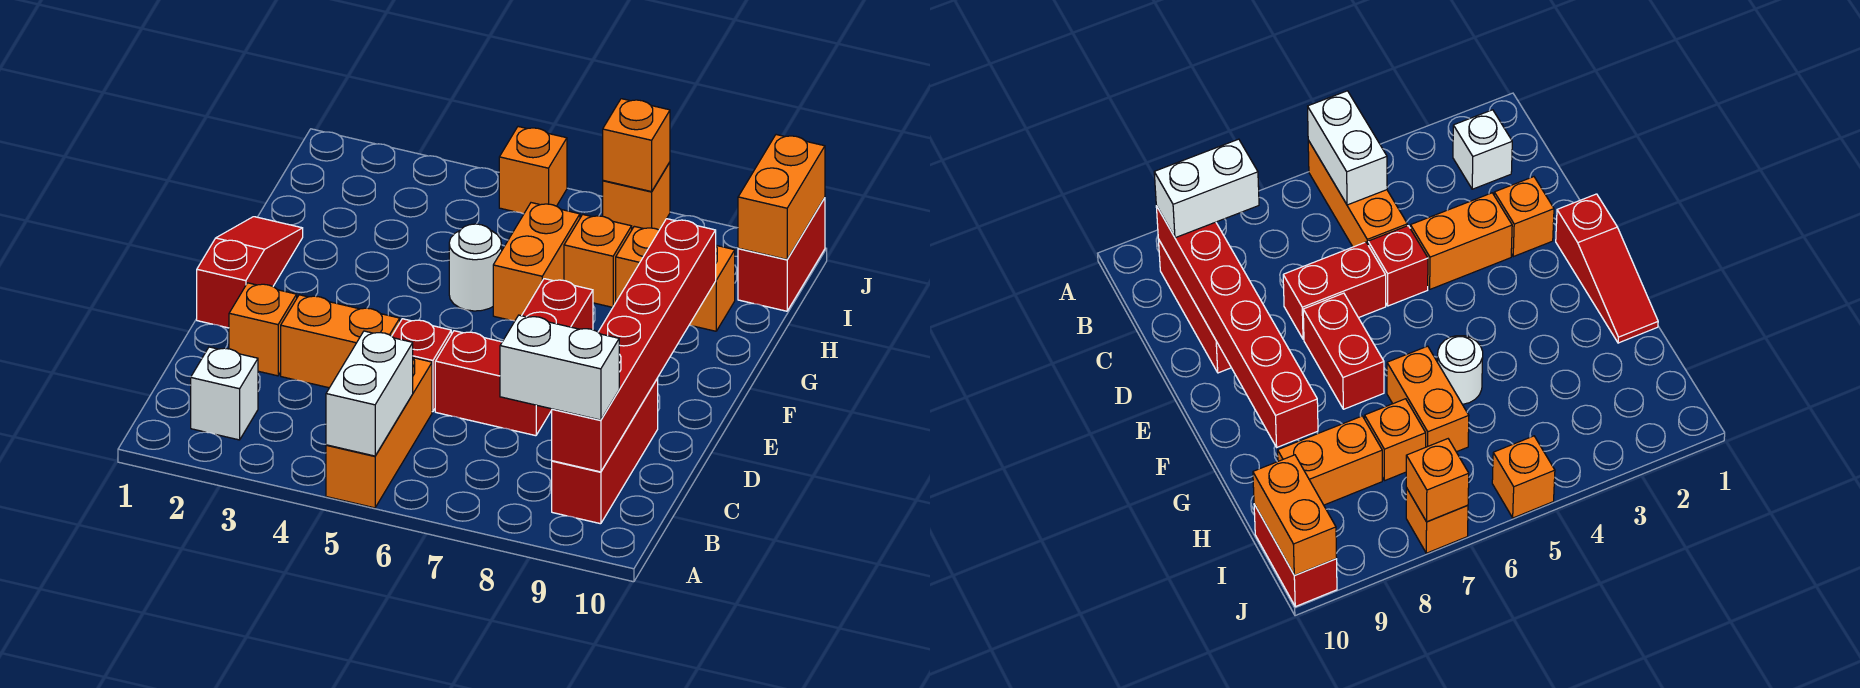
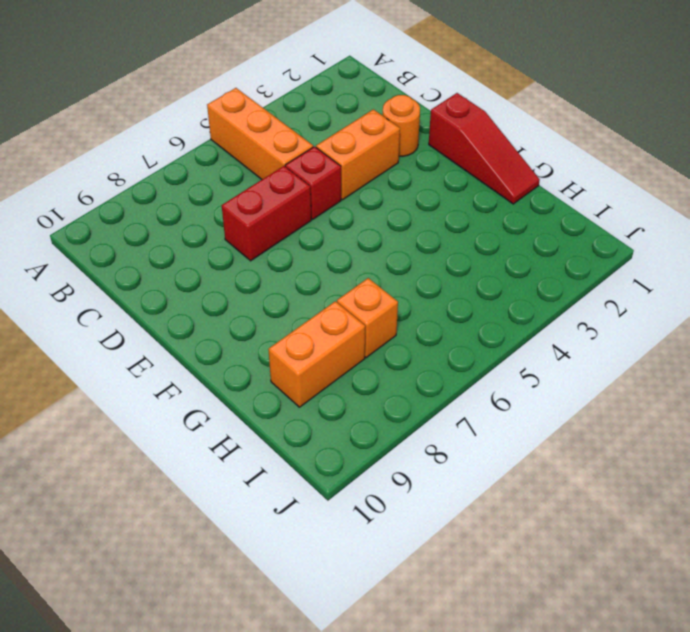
orange round brick D2 level 1 -> orange brick D2 level 1
none -> white brick B2 level 1
none -> red brick B9:D9 level 1
none -> red brick E7:F7 level 1

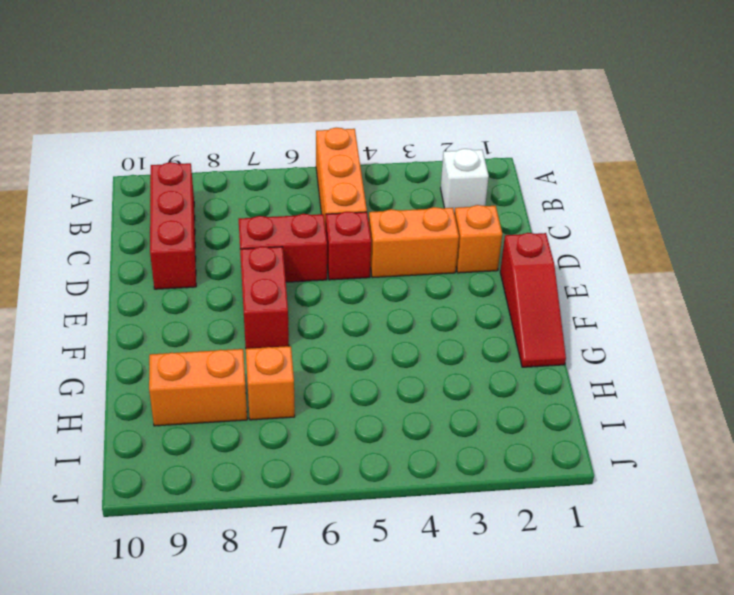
none -> white round brick G5 level 1
none -> orange brick G6:H6 level 1
none -> red brick I10:J10 level 1

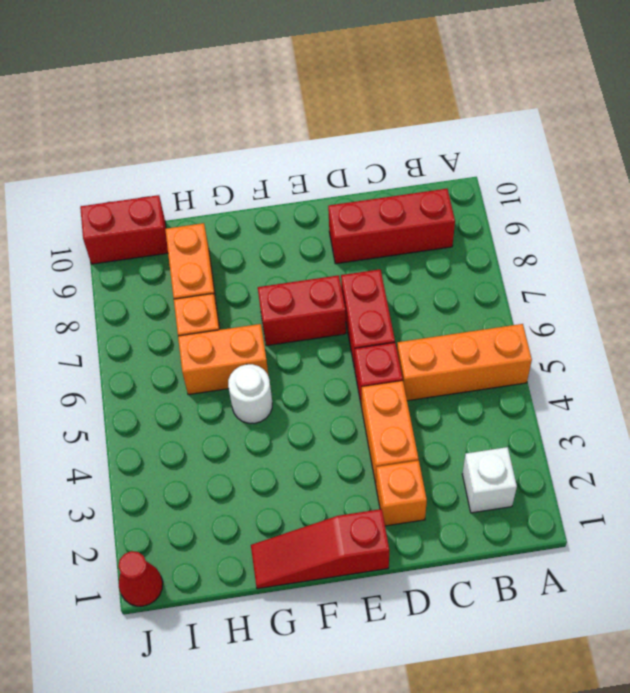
red cone J1 level 1 -> none
none -> orange brick J5 level 1
none -> orange brick J7 level 1
none -> white brick A5:B5 level 2

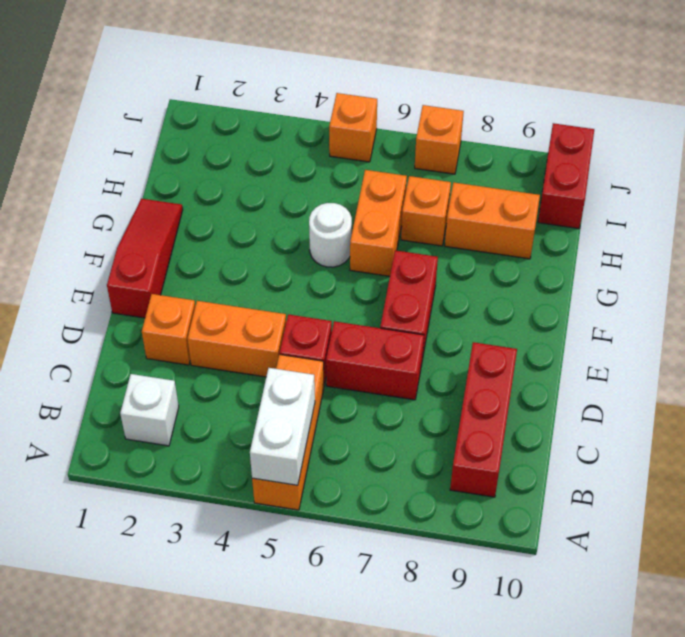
none -> red brick B9:G9 level 2
none -> orange brick I10:J10 level 2
none -> orange brick J7 level 2

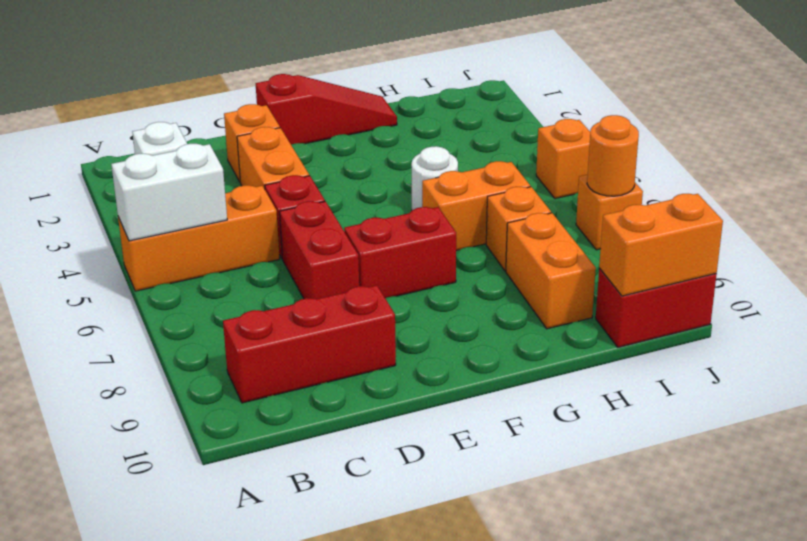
orange round brick J7 level 2 -> orange brick J7 level 2
none -> red brick B9:G9 level 2
none -> white brick B8:B9 level 3

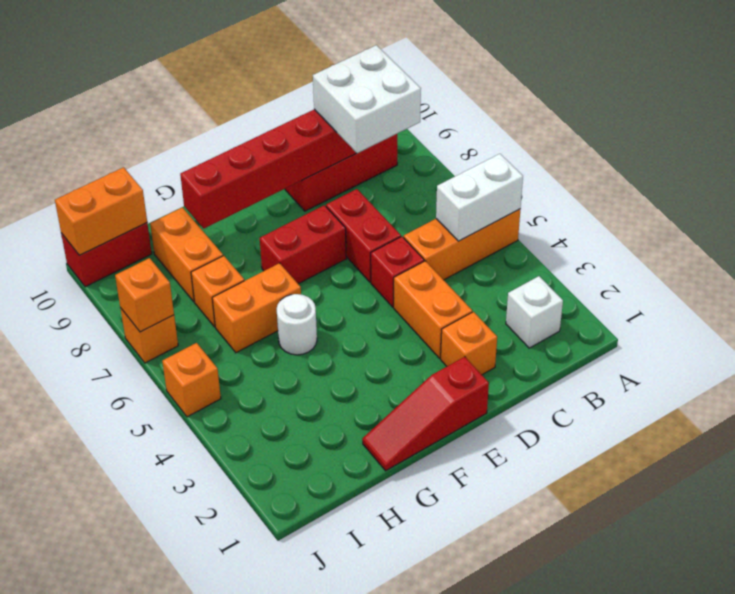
white brick B8:C9 level 3 -> white brick B8:B9 level 3

